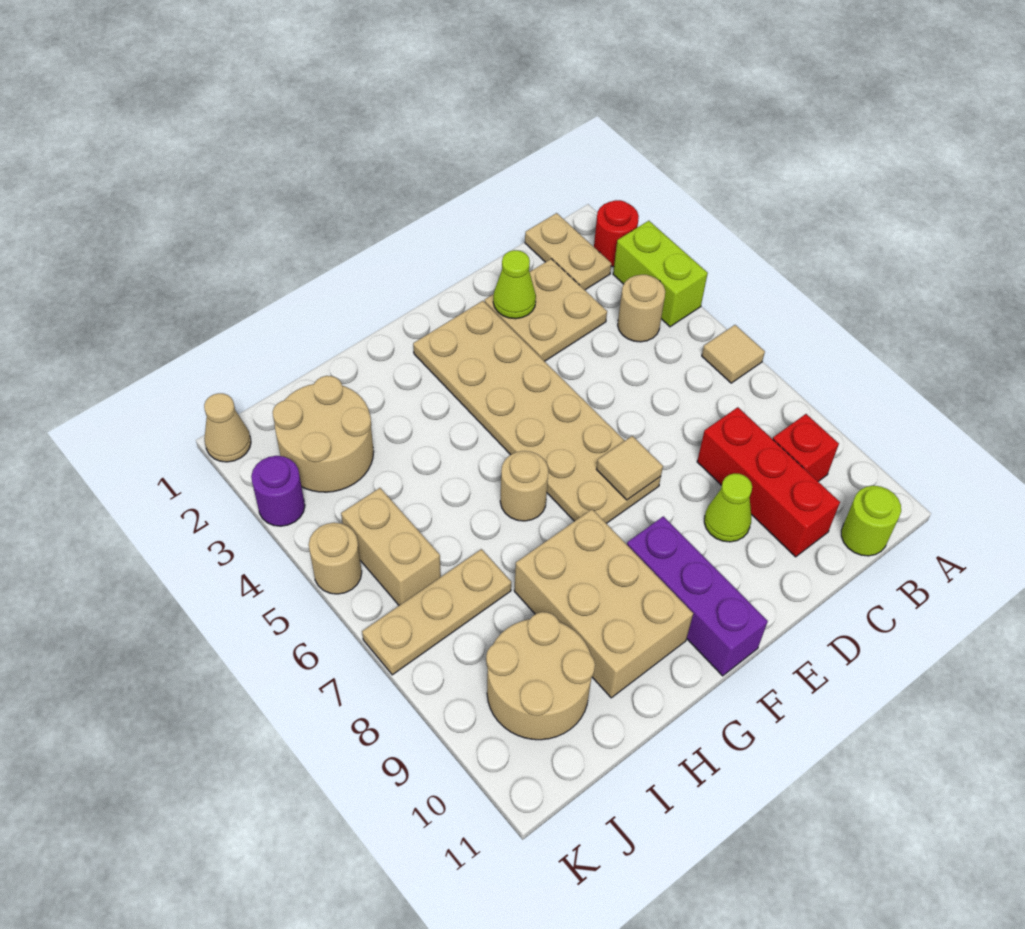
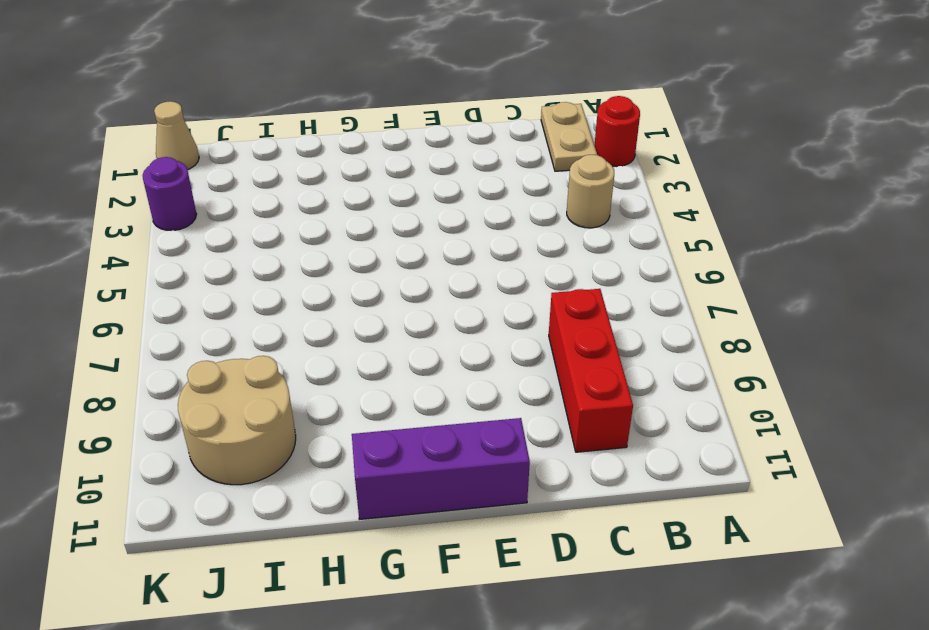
purple brick E11:G11 level 1 -> purple brick F9:F11 level 1
none -> lime brick A3:A4 level 1
none -> tan tile A6 level 1
none -> red brick B9 level 1

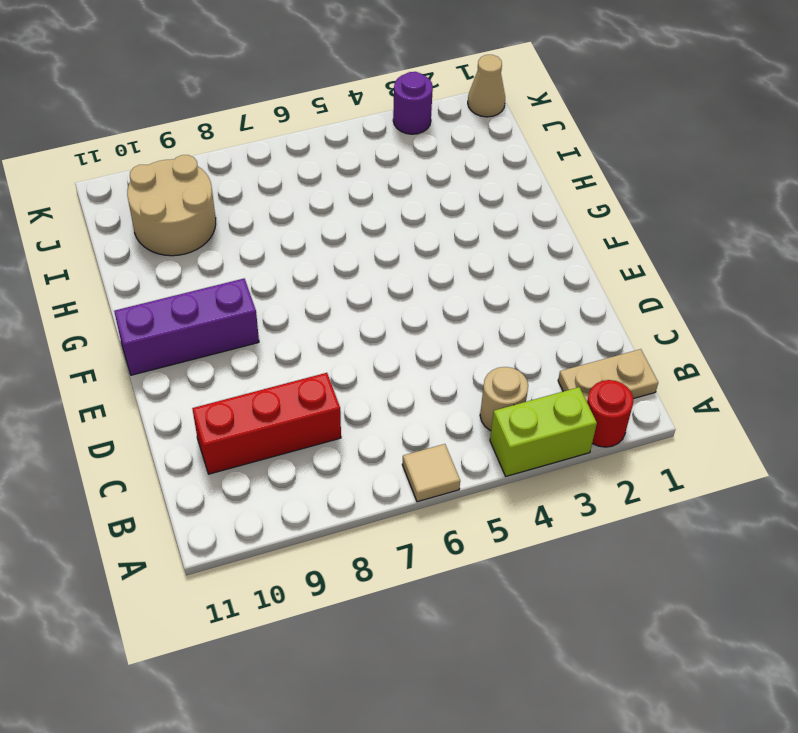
none -> red brick B9 level 1
none -> lime round brick B11 level 1
none -> tan plate C2:D3 level 1

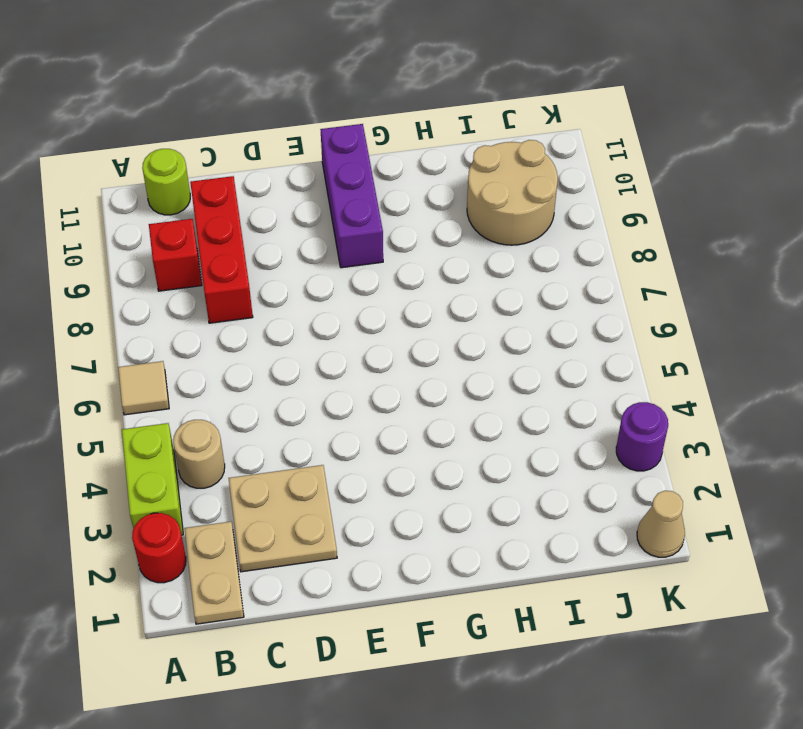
none -> lime cone D9 level 1
none -> tan plate E2:F7 level 1
none -> tan round brick G6 level 1

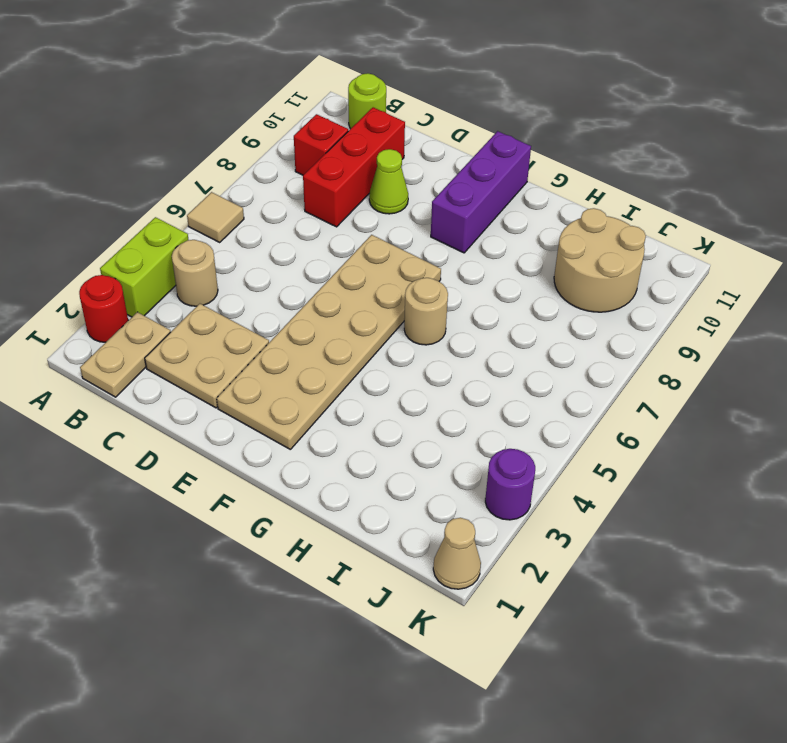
none -> tan brick G8:H10 level 1
none -> tan round brick I2:J3 level 1
none -> tan plate I7:K7 level 1

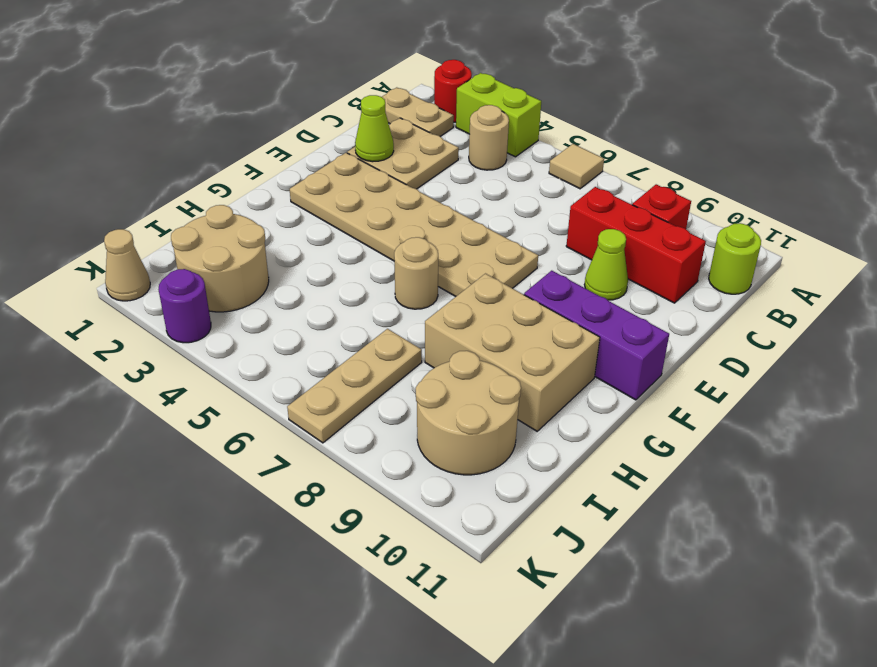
none -> tan brick J5:J6 level 1
none -> tan round brick K5 level 1
none -> tan tile E7 level 2

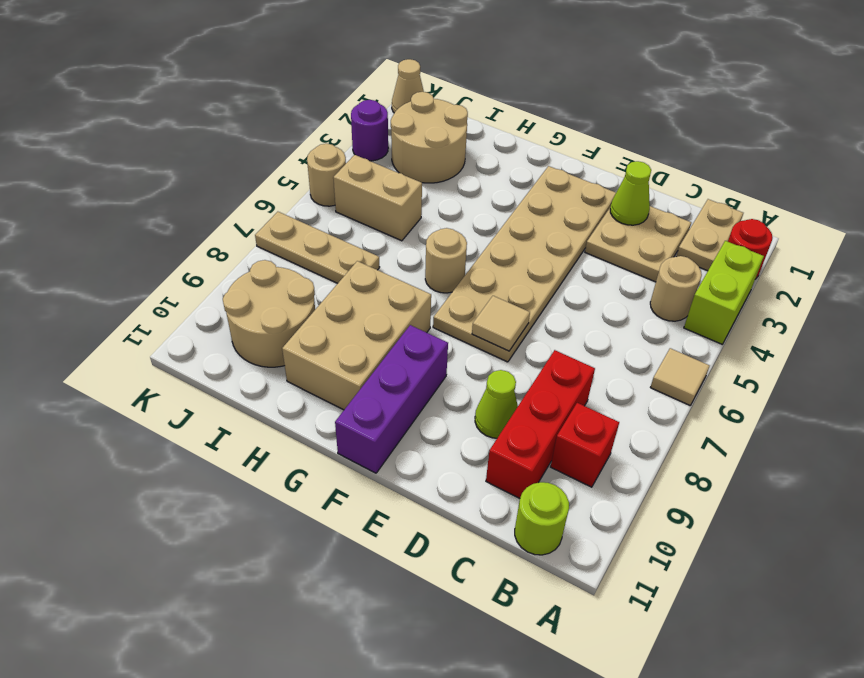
tan brick I5:J5 level 1 -> tan brick J5:J6 level 1

